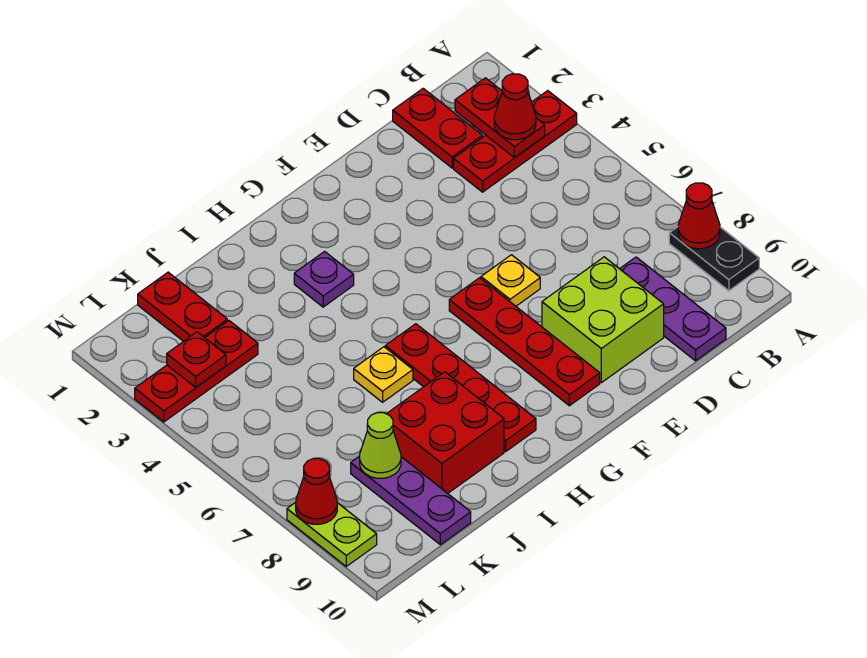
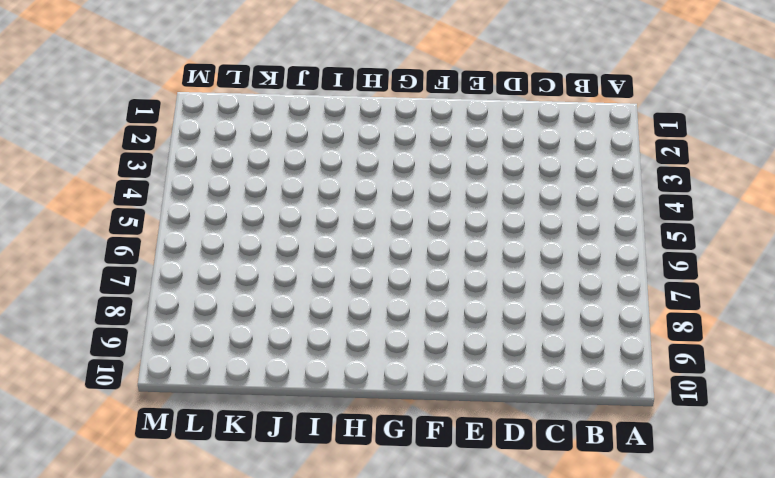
none -> red plate A3:C3 level 1
none -> black plate A8:A9 level 1
none -> red plate C1:C2 level 1

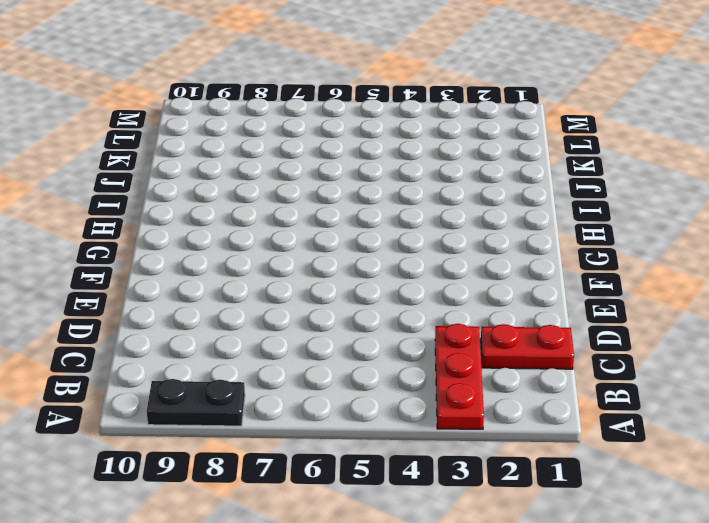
none -> purple plate C8:C10 level 1
none -> lime brick D8:E9 level 1
none -> yellow plate E6 level 1

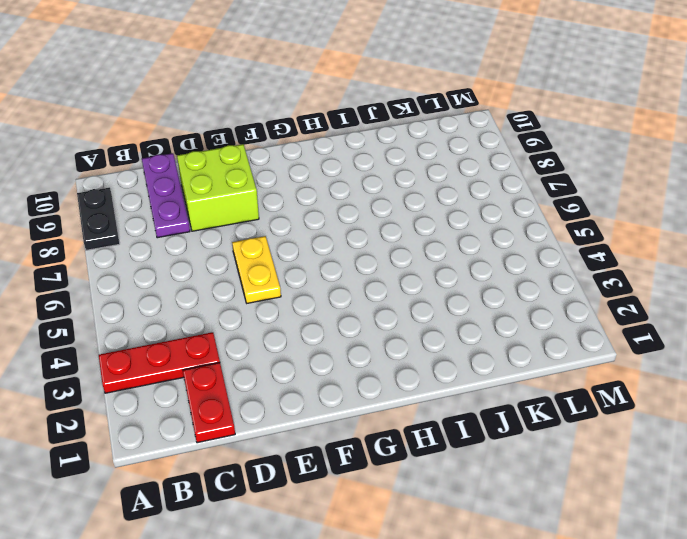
yellow plate E5:E6 level 1 -> yellow plate E6 level 1
none -> red plate F6:F9 level 1
none -> purple plate H3 level 1
none -> red plate H6:H9 level 1

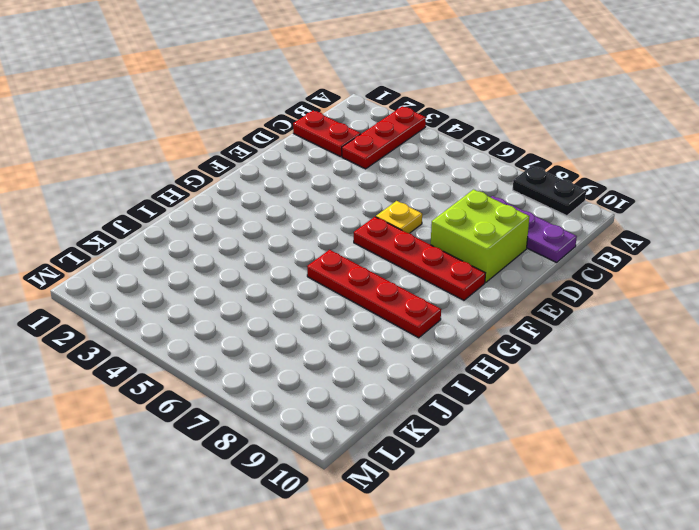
none -> purple plate H3 level 1
none -> yellow plate I6 level 1
none -> red brick I8:J9 level 1

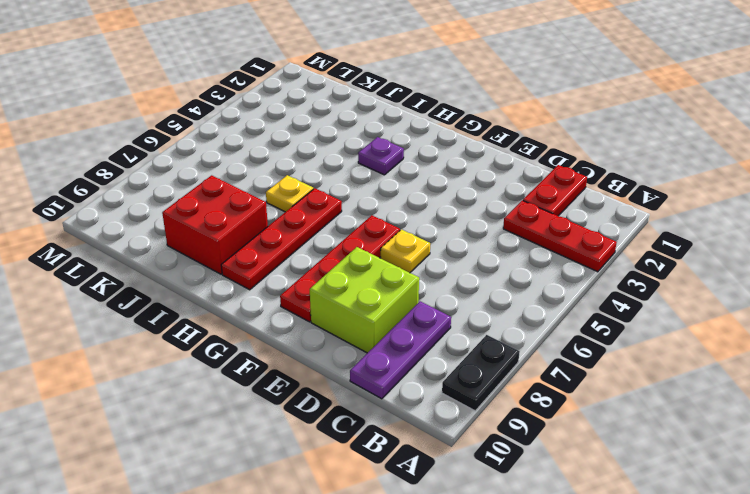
none -> red plate K1:K2 level 1
none -> red plate K3:M3 level 1
none -> purple plate K8:K10 level 1

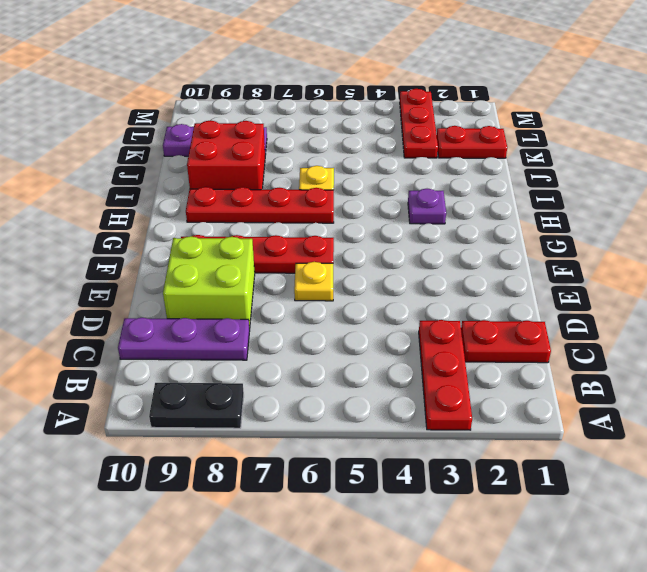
none -> lime plate M8:M9 level 1
none -> red cone A8 level 2
none -> red plate B2:B3 level 2

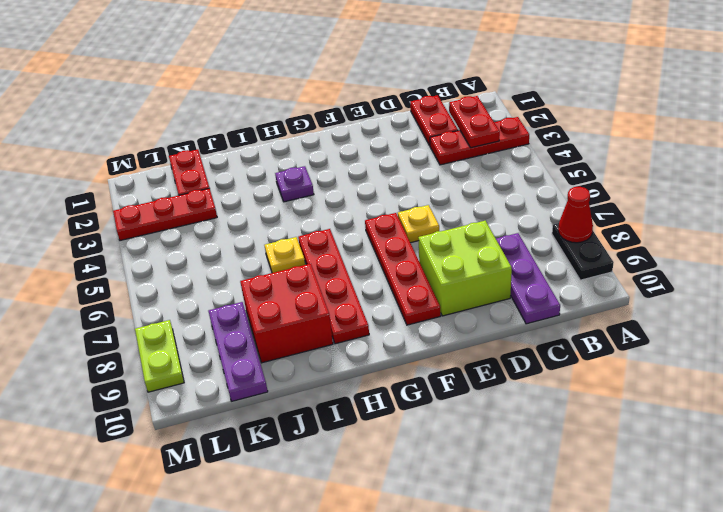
none -> lime cone K8 level 2
none -> red plate L3 level 2
none -> red cone M8 level 2

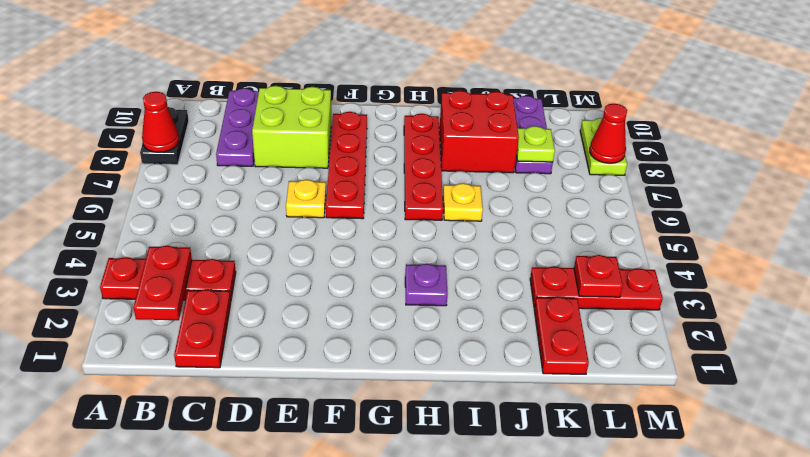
lime plate K8 level 2 -> lime cone K8 level 2
none -> red cone B3 level 3

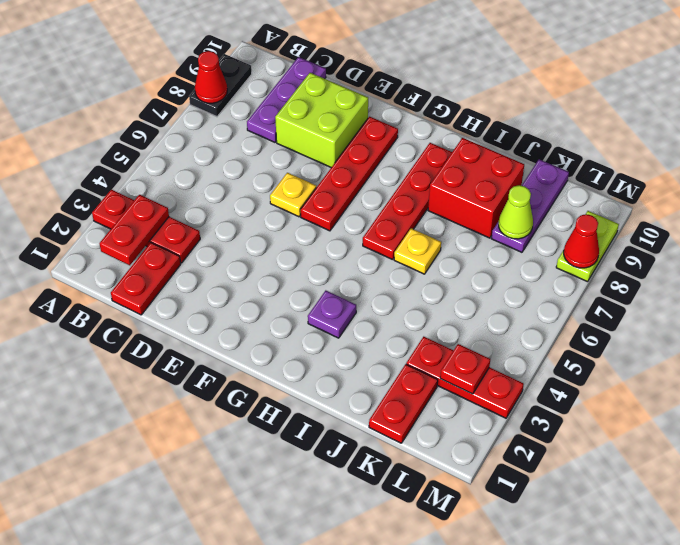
none -> red cone B3 level 3

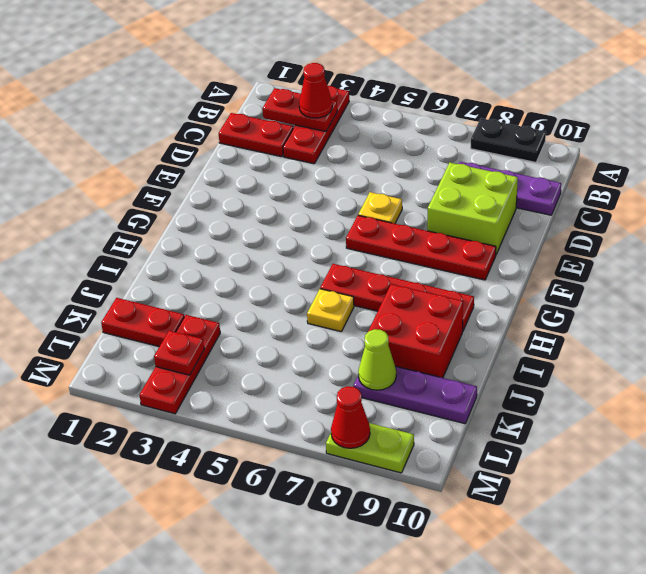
none -> purple plate H3 level 1
none -> red cone A8 level 2

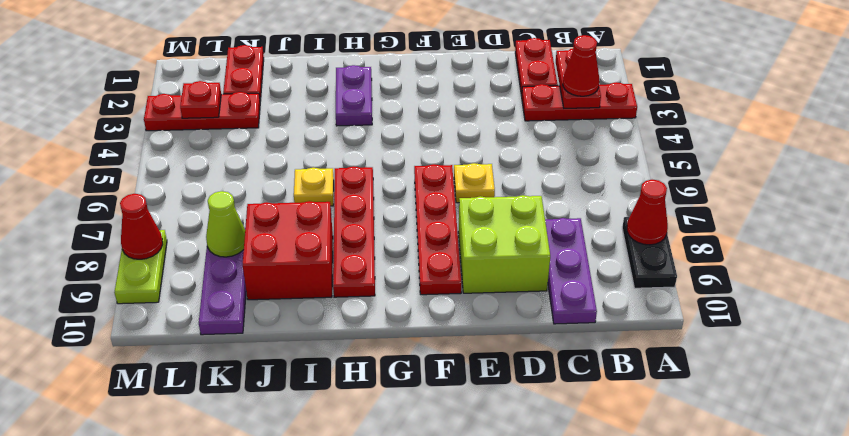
purple plate H2:H3 level 1 -> purple plate H3 level 1

